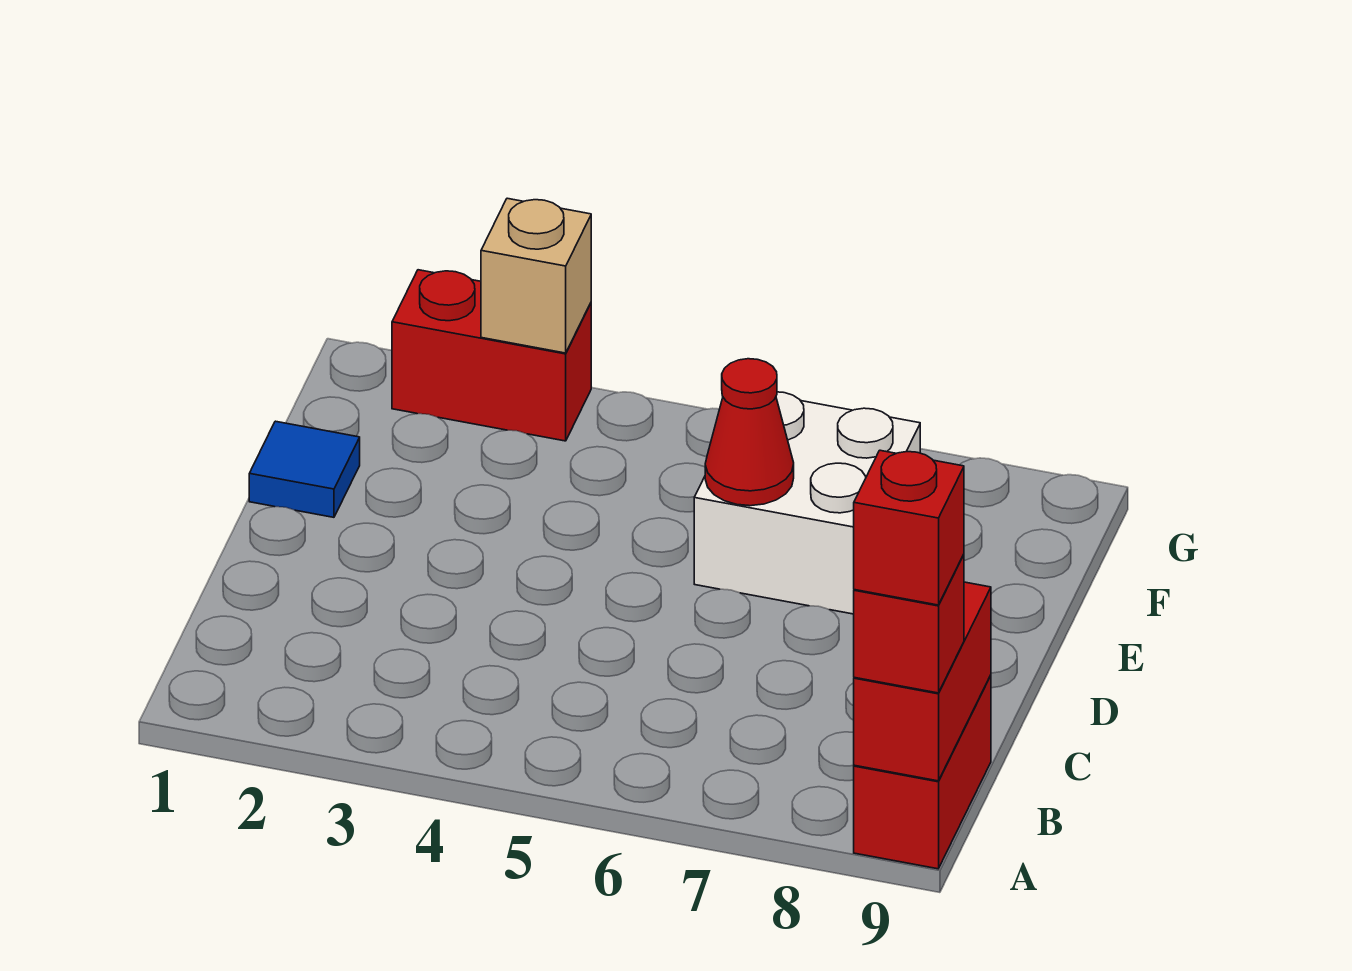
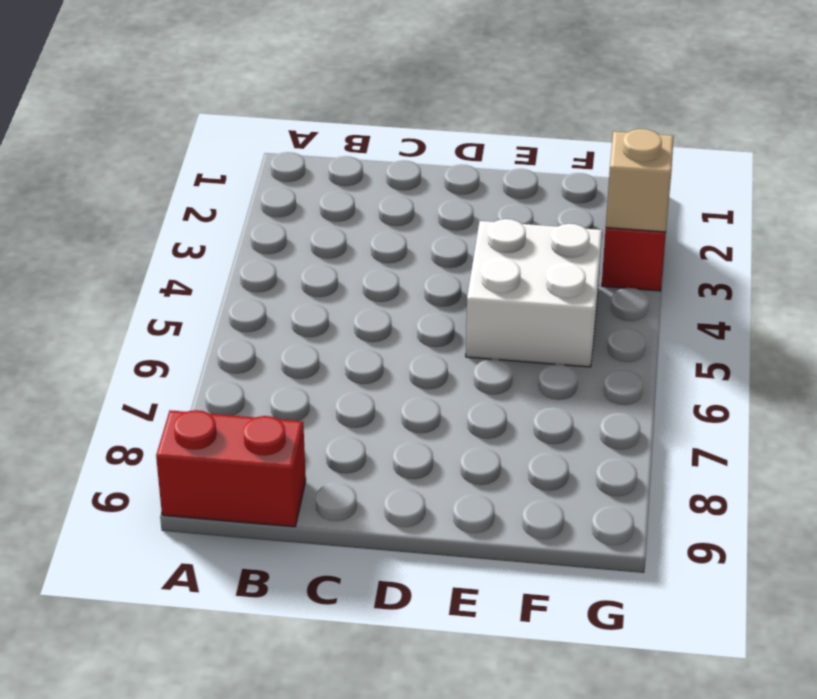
white brick E4:F5 level 1 -> white brick E6:F7 level 1
none -> blue tile E1 level 1
none -> red brick A9:B9 level 2

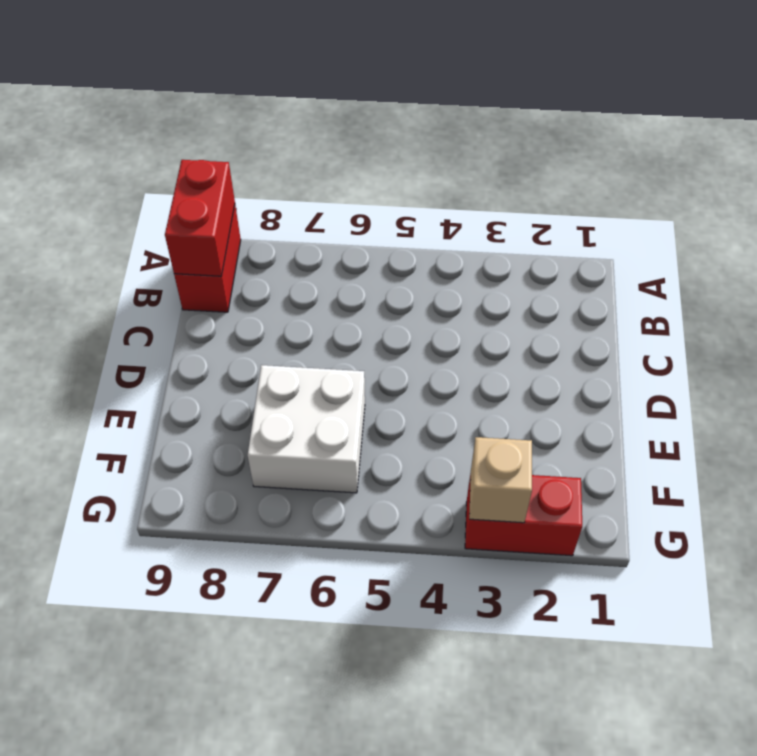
none -> blue tile E1 level 1
none -> red cone E6 level 2

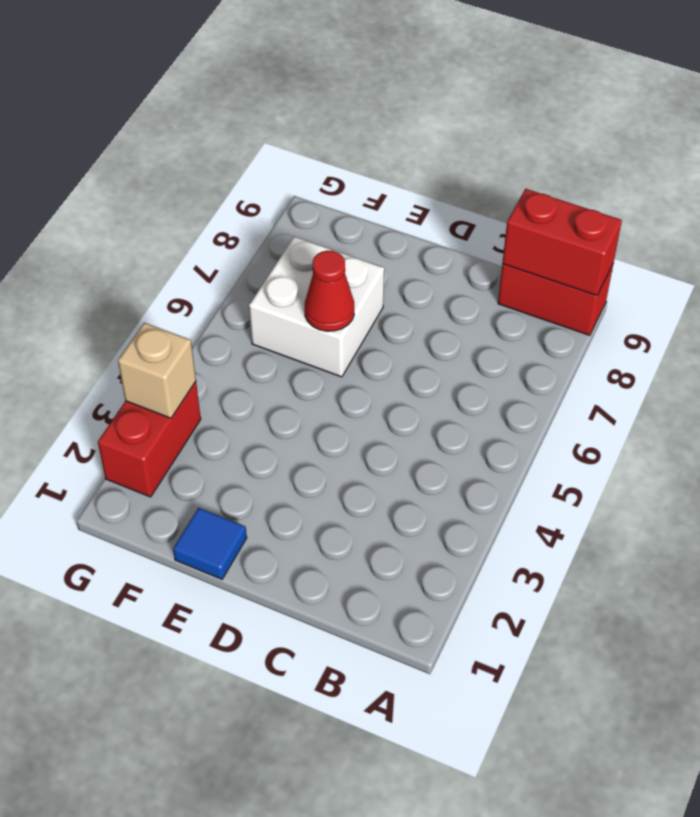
none -> red brick A9 level 3
none -> red brick A9 level 4

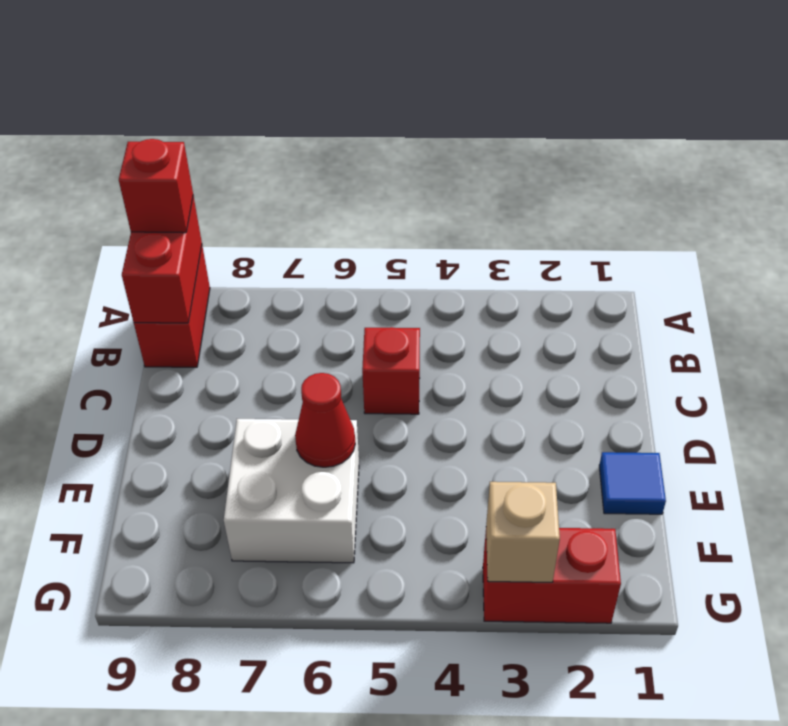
red brick C5 level 1 -> red brick A9 level 4

